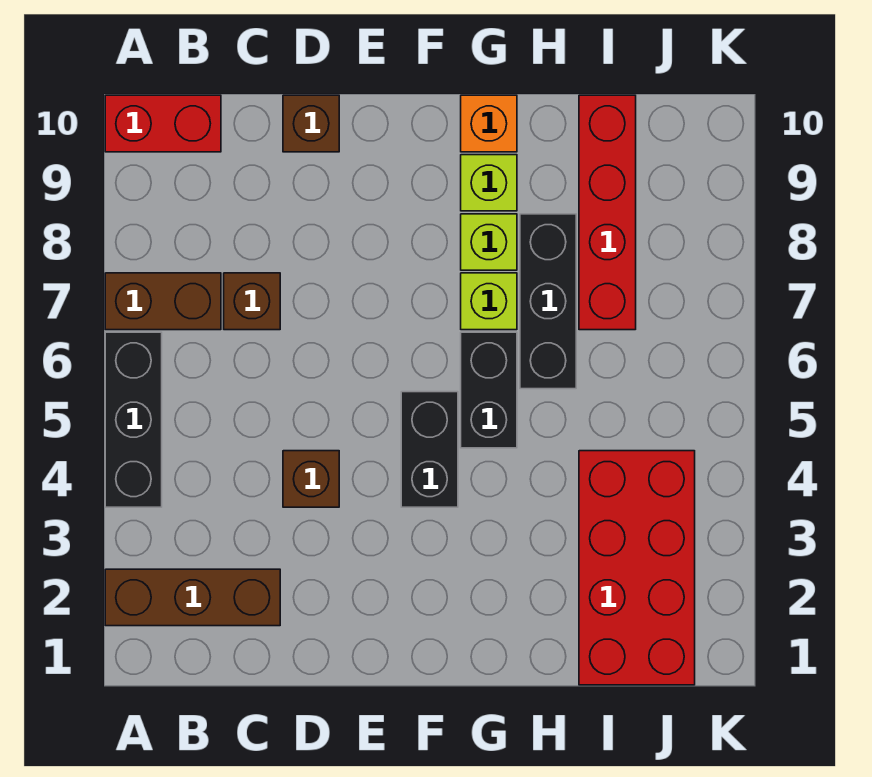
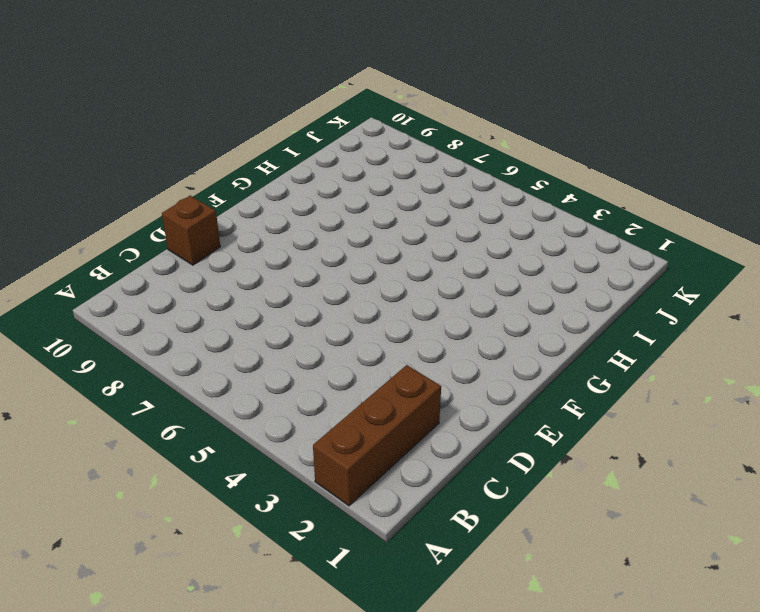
none -> black brick A4:A6 level 1
none -> brown brick A7:B7 level 1
none -> red brick A10:B10 level 1

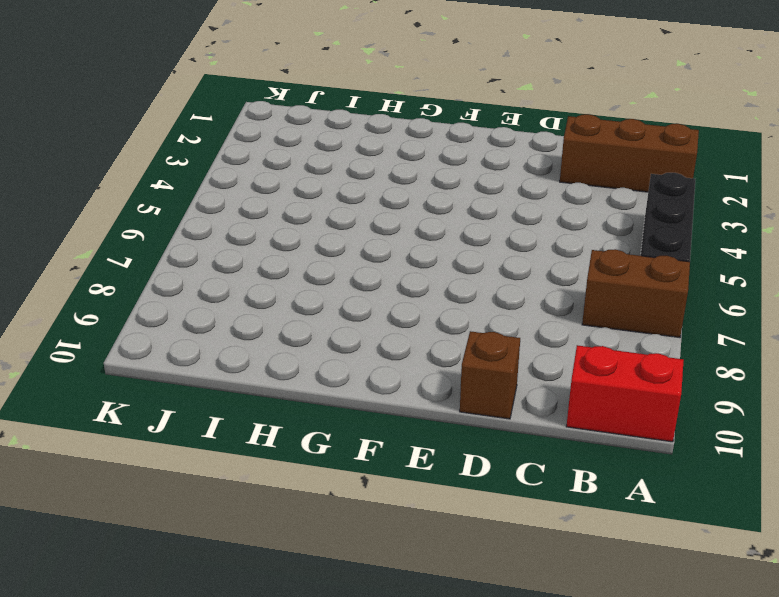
none -> brown brick C7 level 1
none -> brown brick D4 level 1
none -> black brick F4:F5 level 1

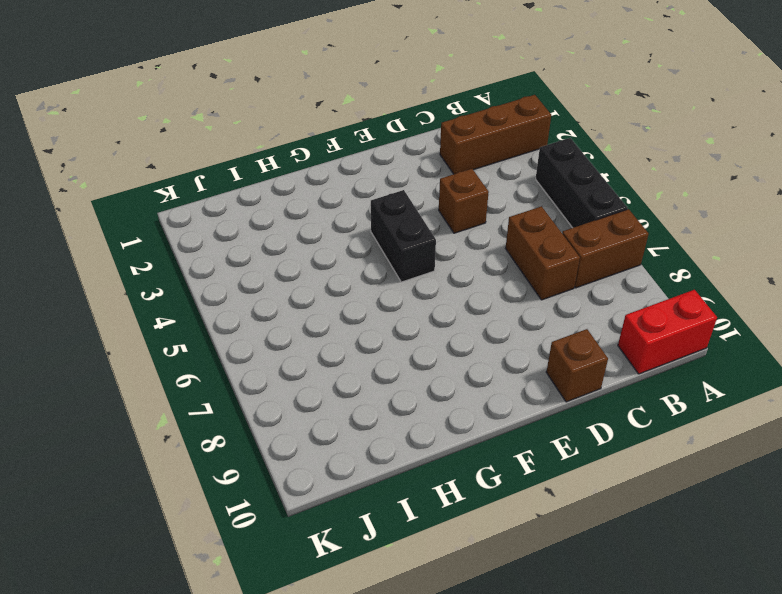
brown brick C6:C7 level 1 -> brown brick C7 level 1
none -> black brick G5:G6 level 1
none -> lime brick G7 level 1
none -> lime brick G8 level 1

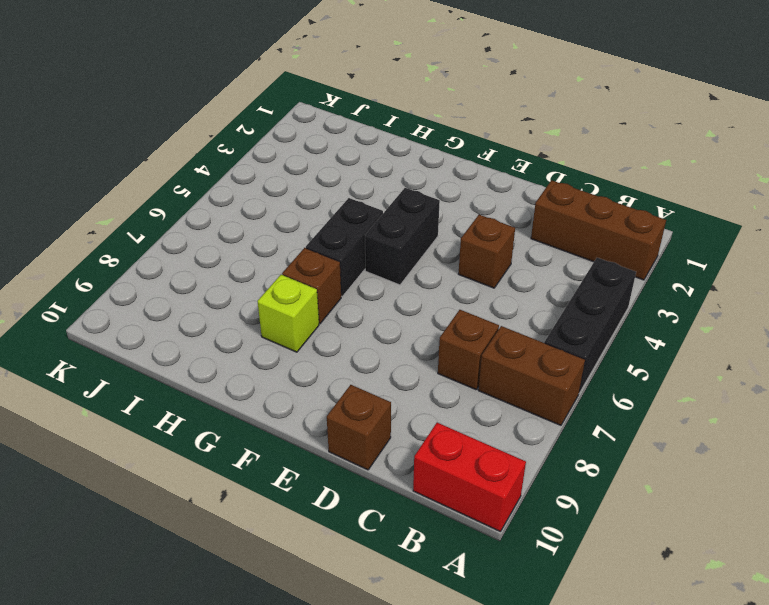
brown brick G7 level 1 -> lime brick G7 level 1
none -> lime brick G9 level 1
none -> orange brick G10 level 1
none -> black brick H6:H8 level 1

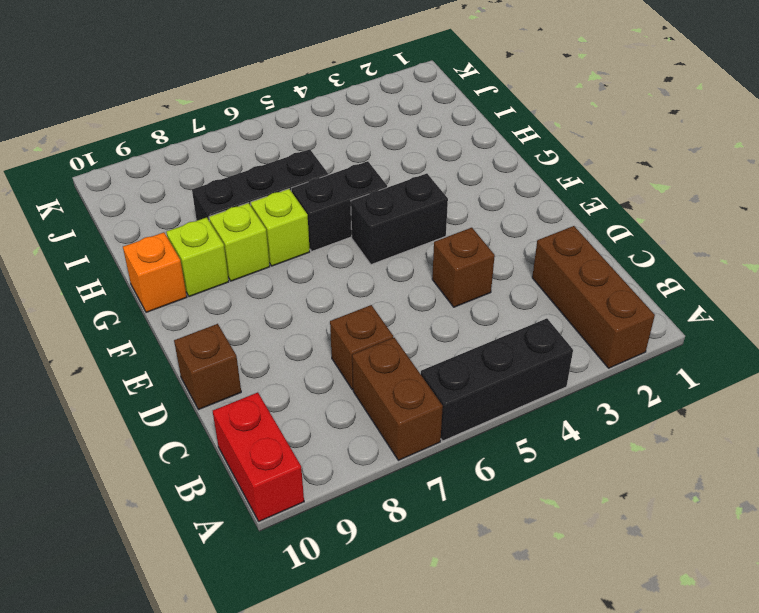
none -> red brick I1:J4 level 1
none -> red brick I7:I10 level 1

